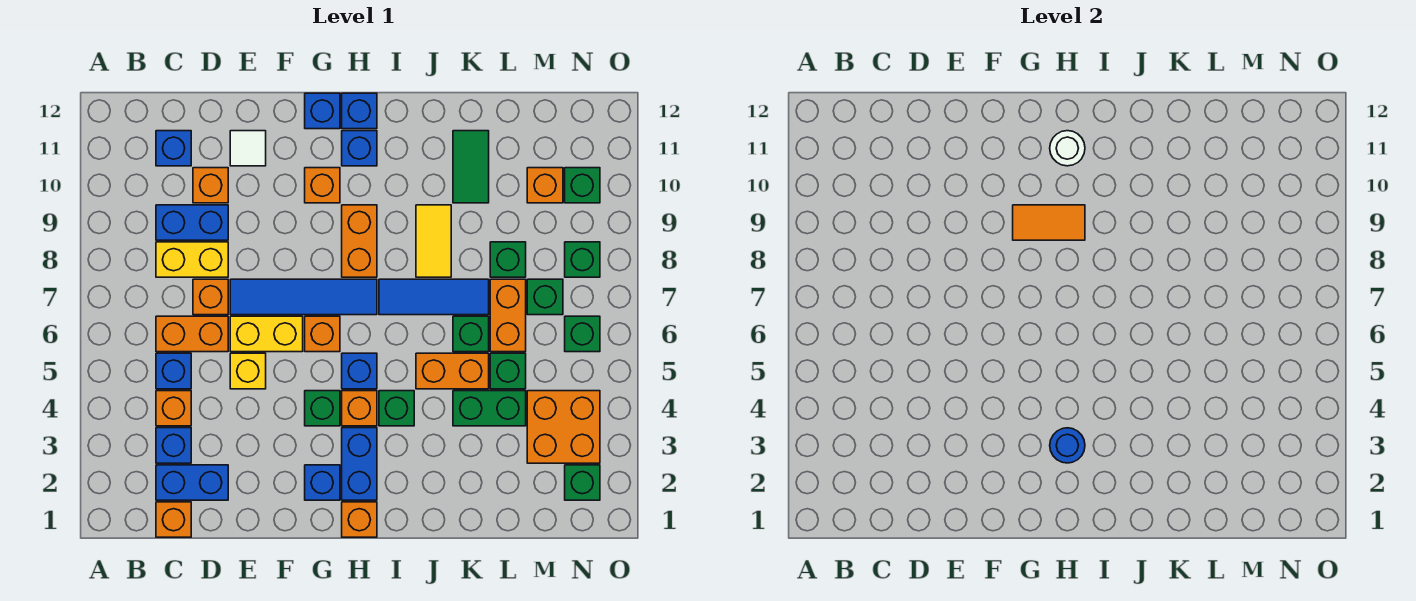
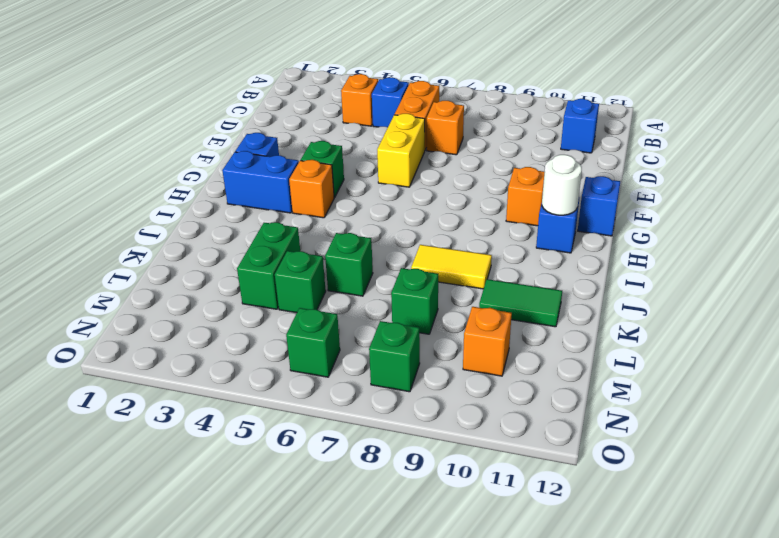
none -> orange brick C1 level 1
none -> blue brick C2:D2 level 1
none -> blue brick C3 level 1
none -> yellow brick C8:D8 level 1

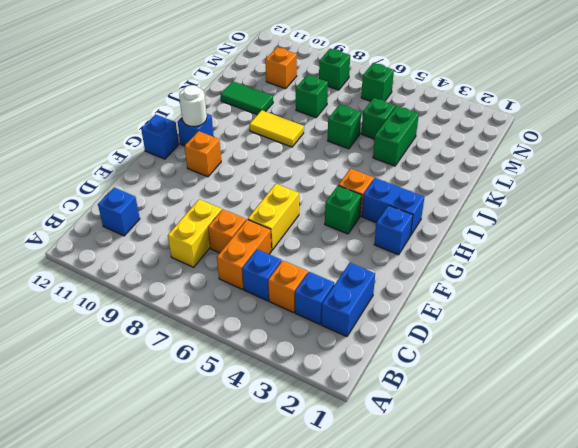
none -> orange brick C1 level 1
none -> blue brick C9:D9 level 1
none -> orange brick D10 level 1
none -> yellow brick E5 level 1

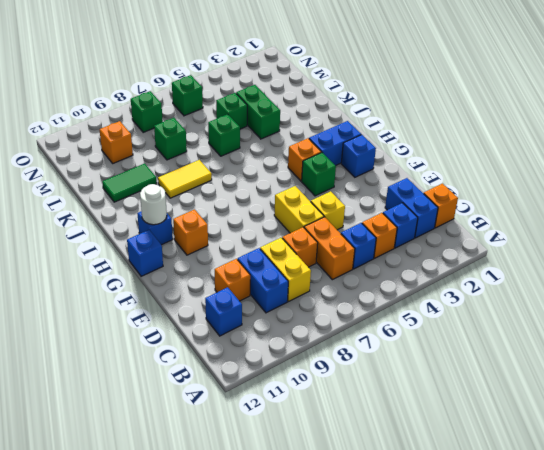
none -> blue tile E7:H7 level 1
none -> white tile E11 level 1
none -> orange brick G6 level 1
none -> orange brick H1 level 1

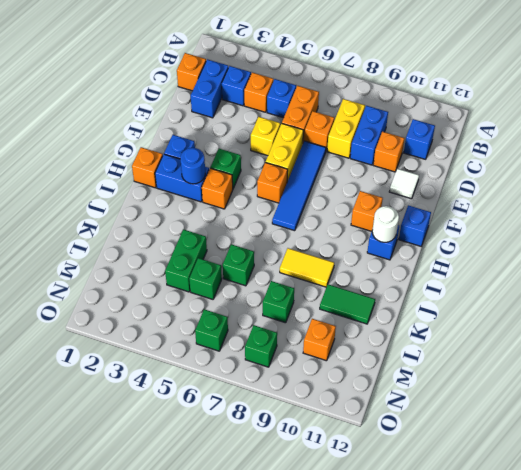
none -> blue brick H5 level 1
none -> orange brick H8:H9 level 1
none -> blue brick H12 level 1
none -> green brick I4 level 1

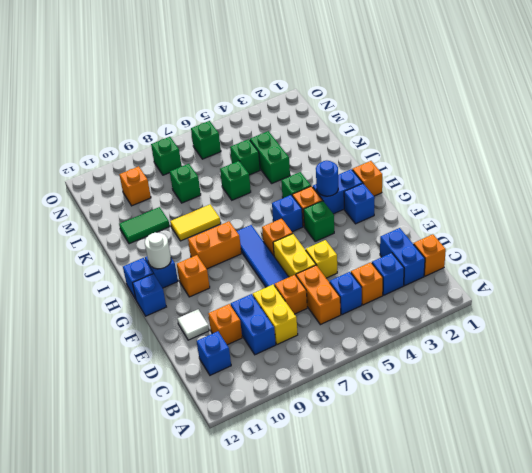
none -> blue tile I7:K7 level 1
none -> orange brick J5:K5 level 1
none -> orange brick L6:L7 level 1
none -> orange brick M3:N4 level 1

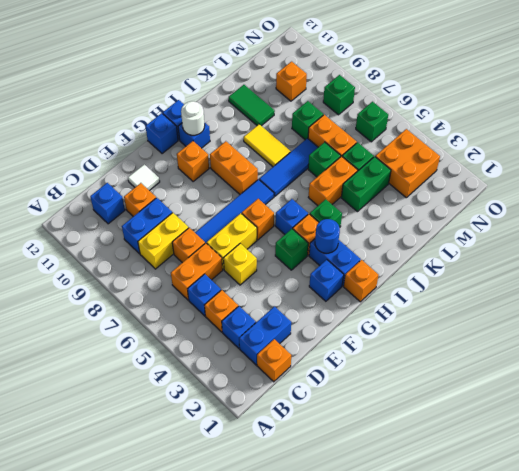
none -> green brick M7 level 1
none -> green brick N2 level 1
none -> green brick N10 level 1
none -> orange tile G9:H9 level 2

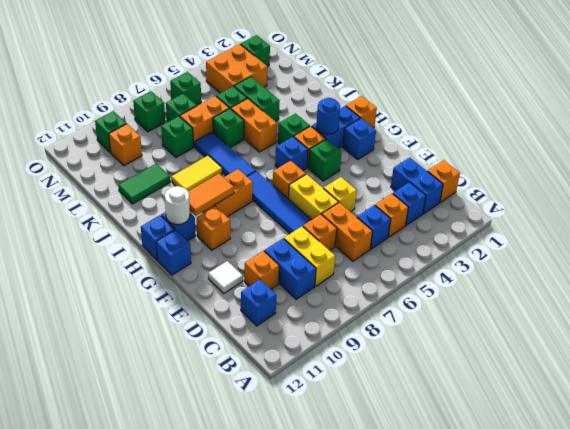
orange tile H9:H10 level 2 -> orange tile G9:H9 level 2

